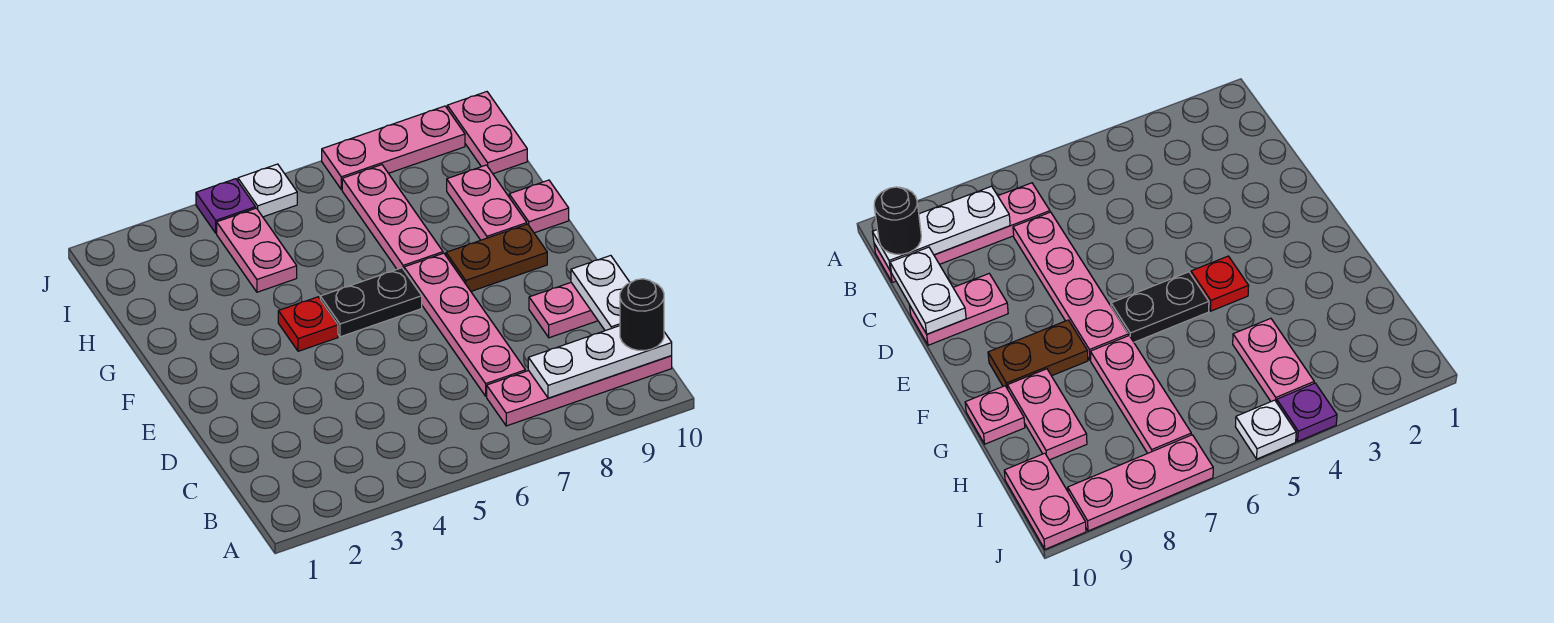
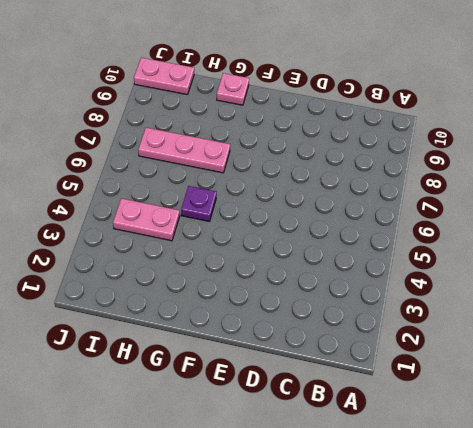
purple plate G5 level 1 -> purple plate J4 level 1
none -> pink plate B7:B10 level 1
none -> pink plate C7:F7 level 1
none -> pink plate D9:D10 level 1

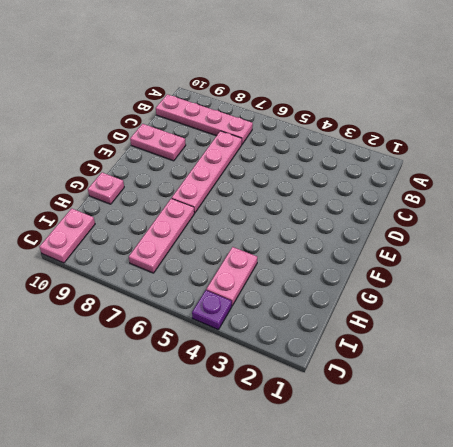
none -> red plate F4 level 1
none -> black plate F5:F6 level 1
none -> brown plate F8:F9 level 1

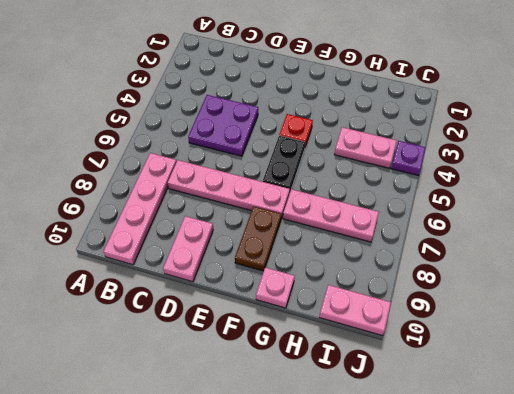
purple plate C4:D5 level 1 -> none
none -> pink plate G9:H9 level 1
none -> white plate J5 level 1
none -> pink plate J7:J9 level 1

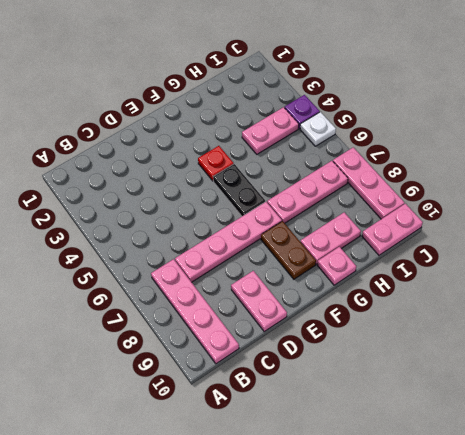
none -> white plate B8:B10 level 2
none -> white plate C10:D10 level 2
none -> black round brick B10 level 3

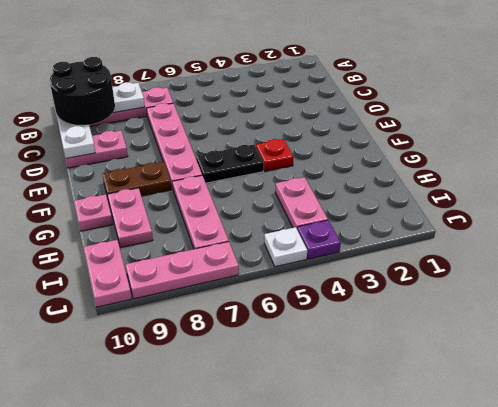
black round brick B9:C10 level 3 -> black round brick B10 level 3

